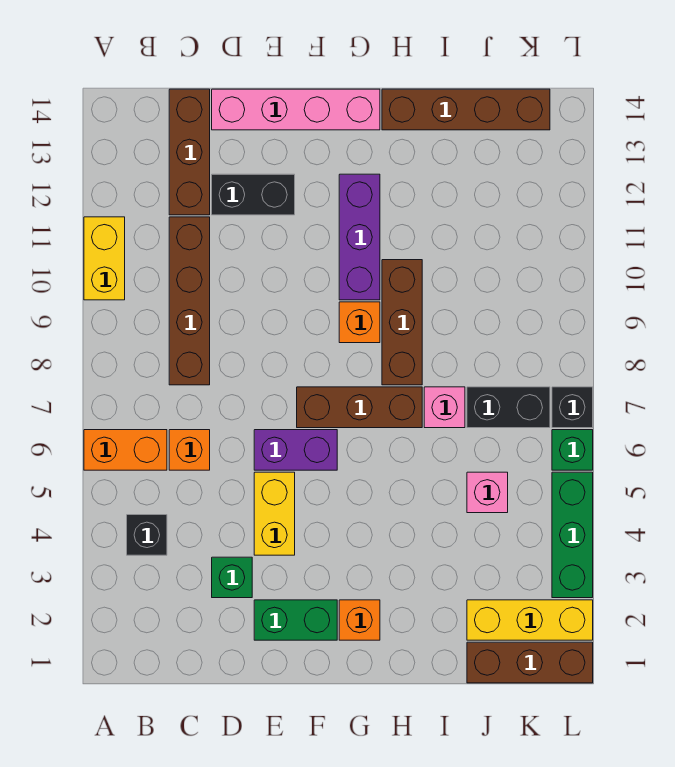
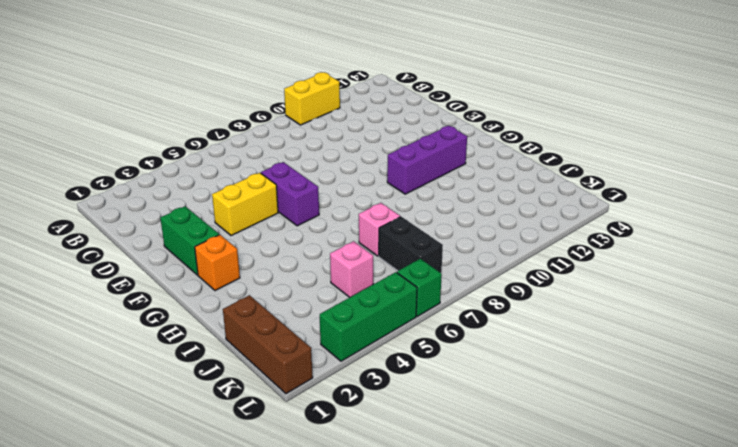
none -> orange brick A6:B6 level 1
none -> black brick B4 level 1
none -> orange brick C6 level 1

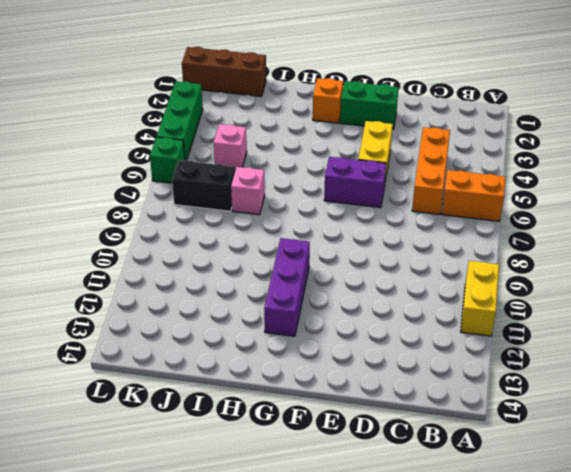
orange brick C4:C6 level 1 -> orange brick C6 level 1
none -> black brick B4 level 1
none -> brown brick C8:C11 level 1
none -> brown brick C12:C14 level 1

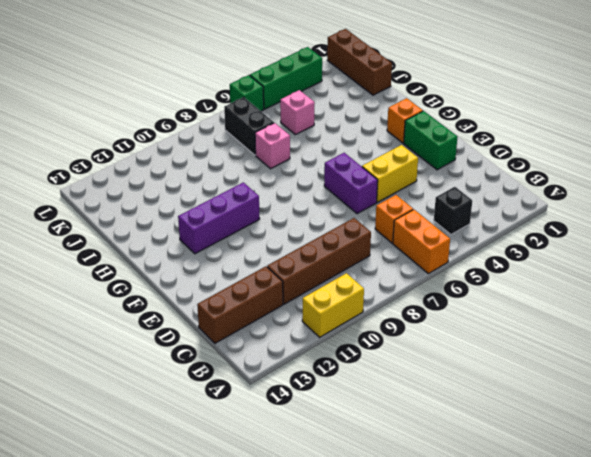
none -> green brick D3 level 1
none -> black brick D12:E12 level 1
none -> pink brick D14:G14 level 1

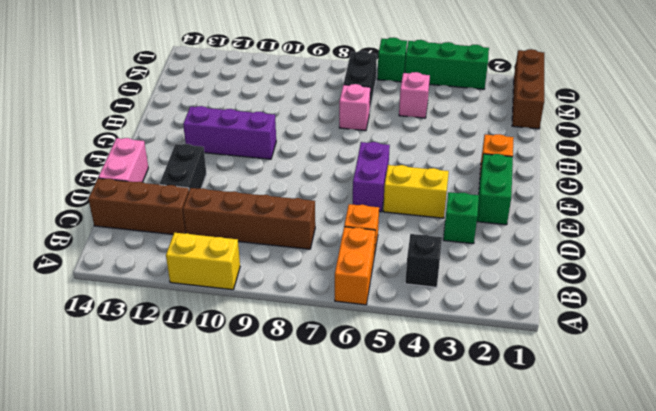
pink brick D14:E14 level 1 -> pink brick D14:G14 level 1
none -> brown brick F7:H7 level 1
none -> orange brick G9 level 1
none -> brown brick H8:H10 level 1

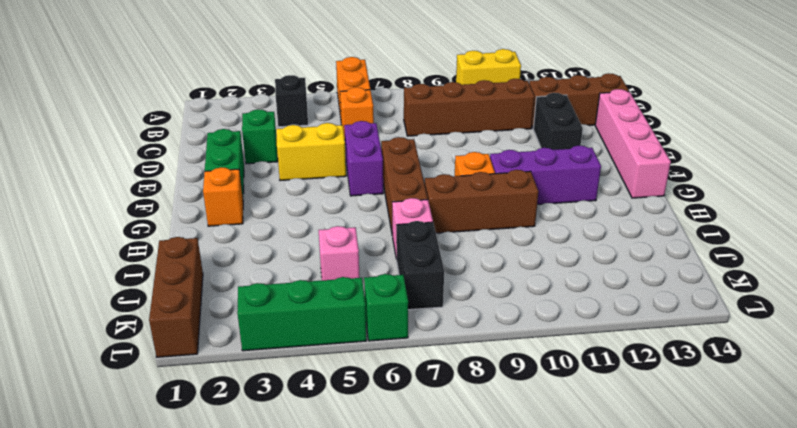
none -> brown brick H14:K14 level 1
none -> yellow brick J2:L2 level 1
none -> black brick L7 level 1

